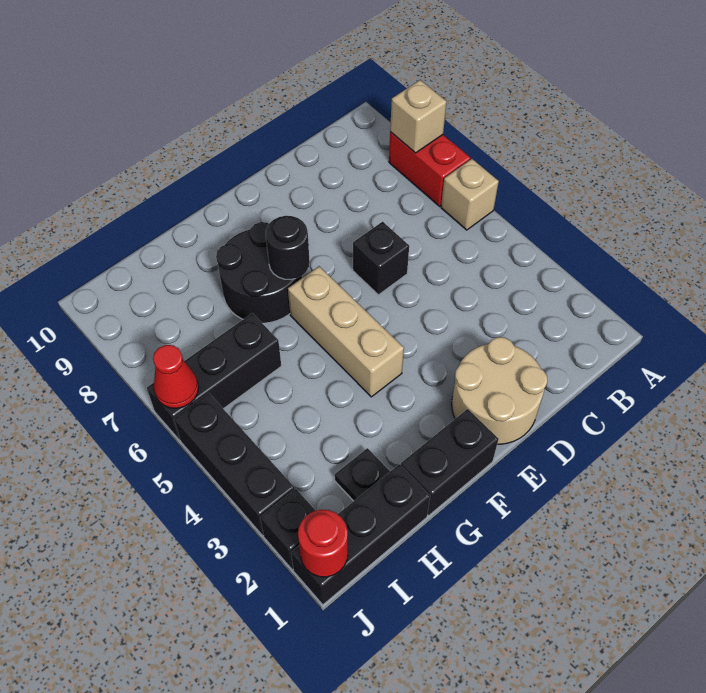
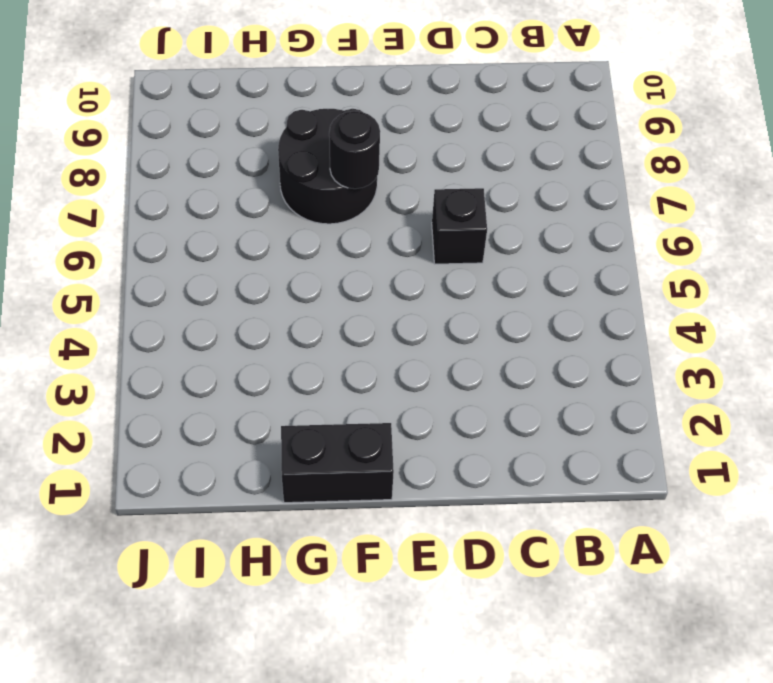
none -> tan brick A6 level 1
none -> red brick A7:A8 level 1
none -> tan round brick D1:E2 level 1

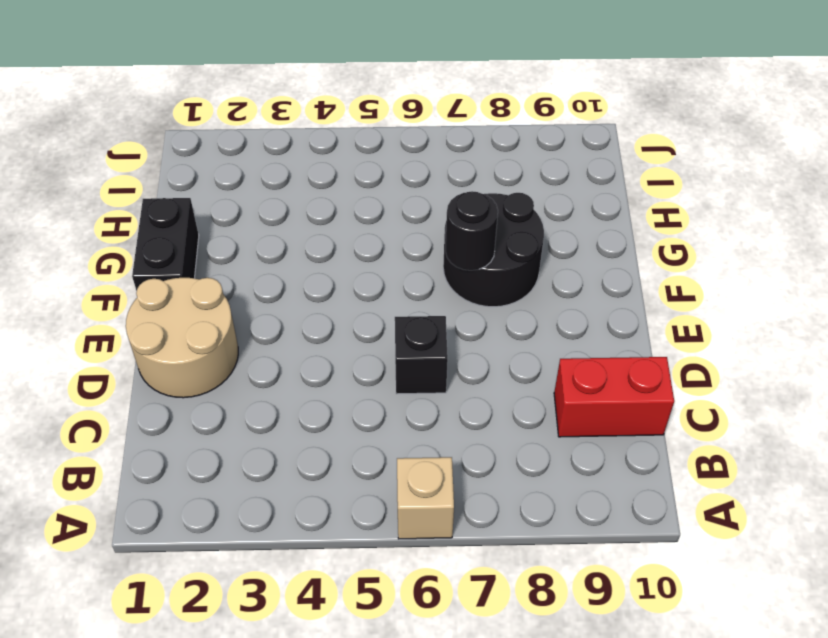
red brick C9:C10 level 1 -> red brick A7:A8 level 1
none -> tan brick F4:F6 level 1
none -> black brick H1:J1 level 1
none -> black plate H2 level 1

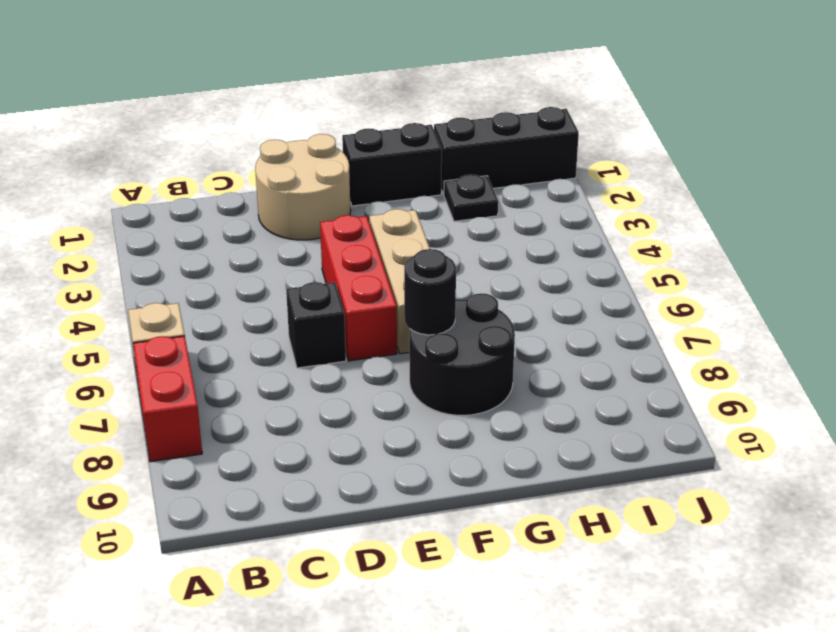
red brick E4:E6 level 1 -> none
none -> black brick H6:J6 level 1
none -> black brick J2 level 1
none -> black brick J3:J5 level 1

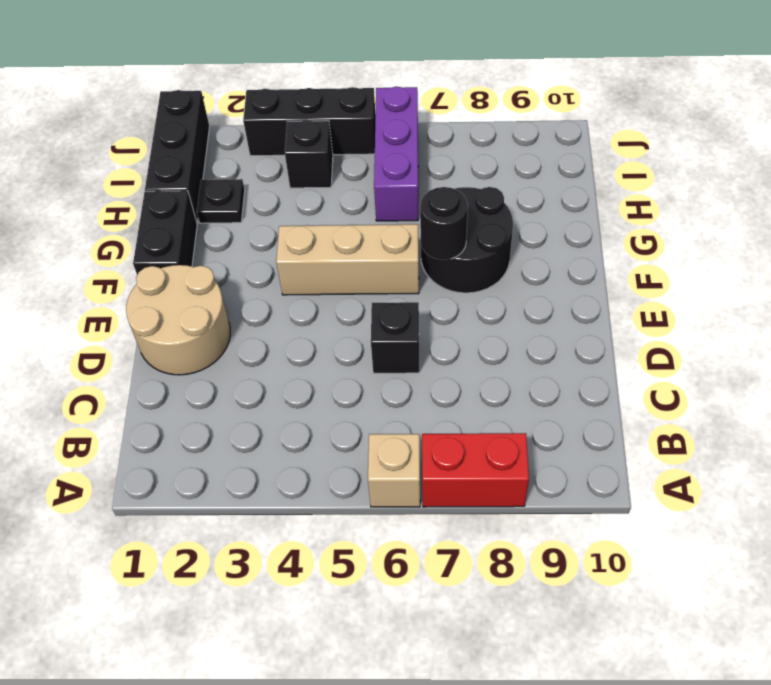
purple brick H6:J6 level 1 -> black brick H6:J6 level 1
black brick I4 level 1 -> black brick J2 level 1
none -> tan brick A8 level 2
none -> red round brick J1 level 2
none -> red cone J6 level 2

